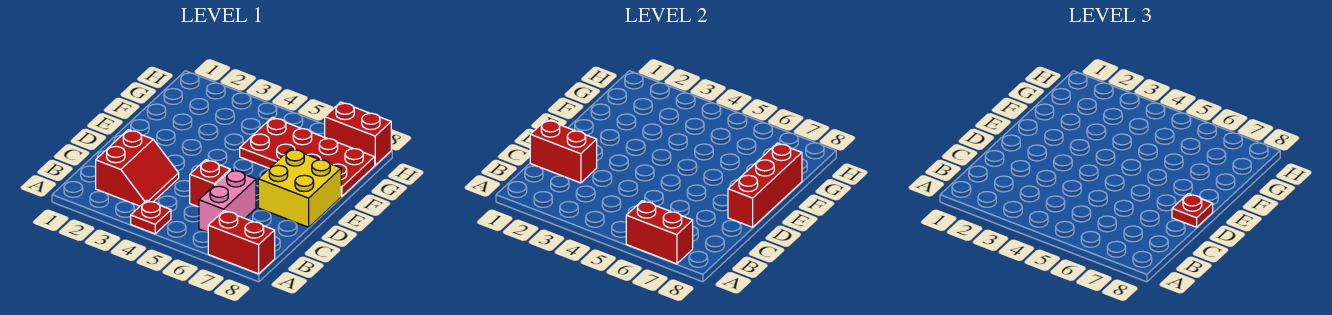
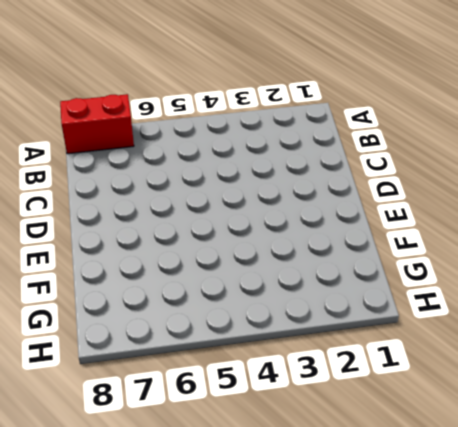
none -> red plate A4 level 1
none -> red slope B2:C3 level 1 top 2
none -> pink brick B6:C6 level 1

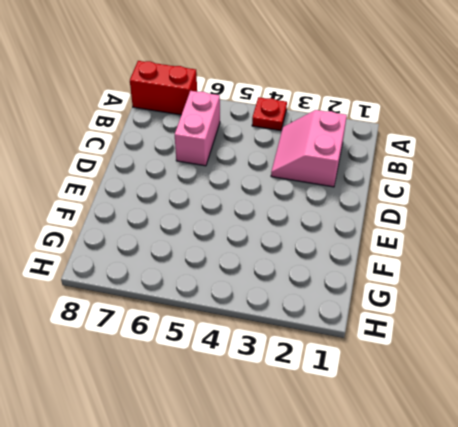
pink slope B2:C3 level 1 top 2 -> red slope B2:C3 level 1 top 2
none -> red brick C5 level 1
none -> yellow brick D7:E8 level 1
none -> red plate F5:G8 level 1

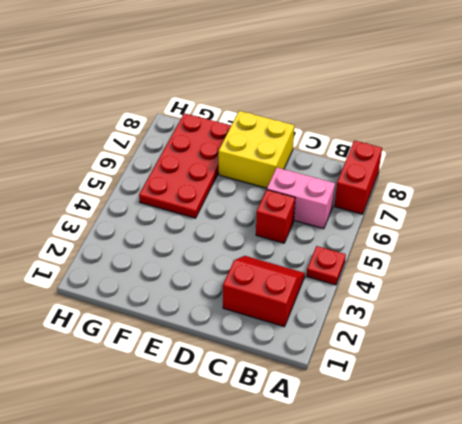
none -> red brick H7:H8 level 1
none -> red brick A6:A7 level 2
none -> red brick C1:C2 level 2

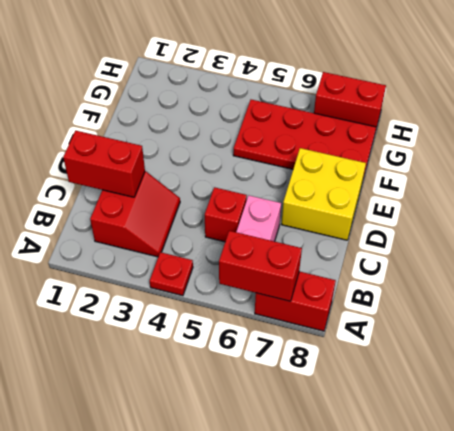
none -> red brick D8:F8 level 2
none -> red plate D8 level 3

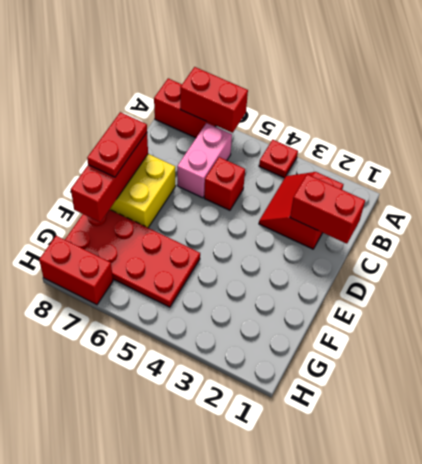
red plate D8:E8 level 3 -> red plate D8 level 3

